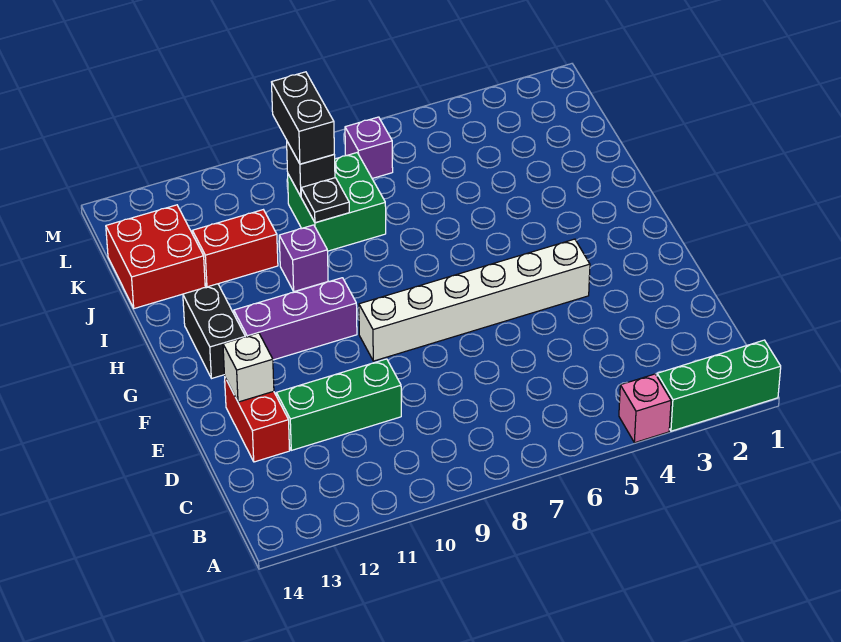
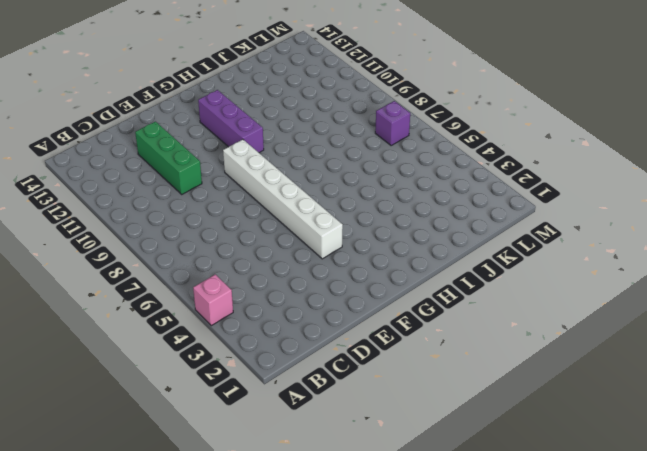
none -> green brick A1:A3 level 1
none -> red brick D13:E13 level 1
none -> black brick G13:H13 level 1

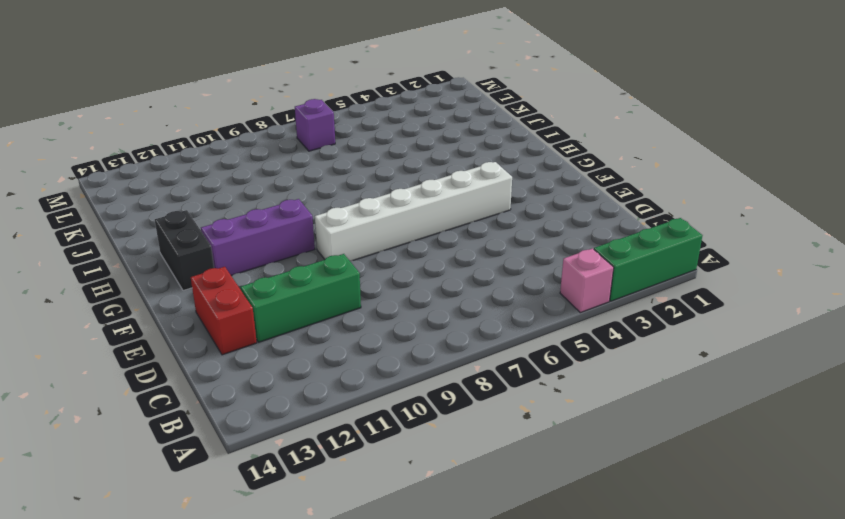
none -> purple brick I10 level 1
none -> green brick J8:K9 level 1
none -> red brick J11:J12 level 1

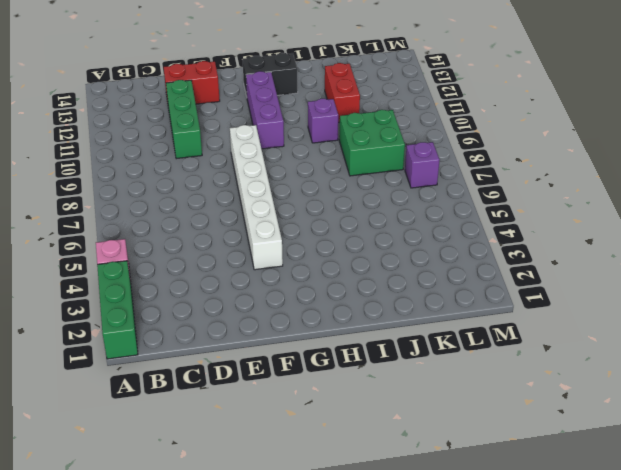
none -> red brick J13:K14 level 1
none -> white brick E13 level 2
none -> black plate J9 level 2

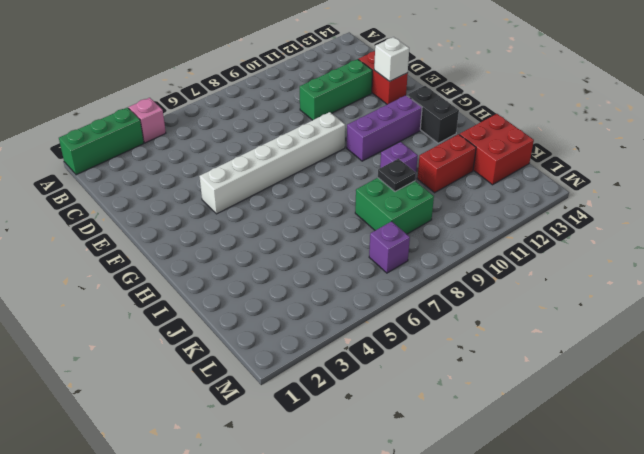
none -> black brick K9 level 2
none -> black brick K9:L9 level 3

